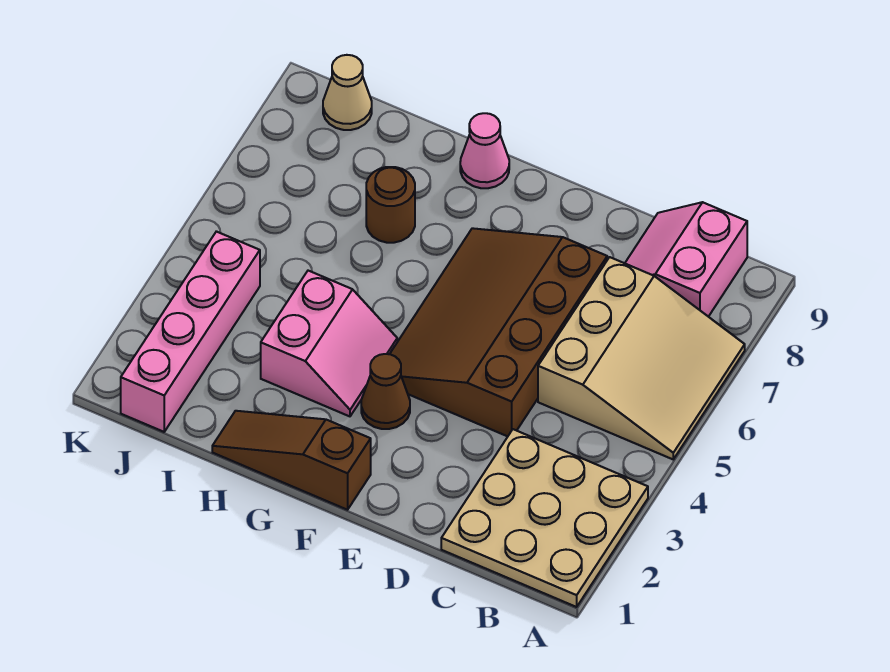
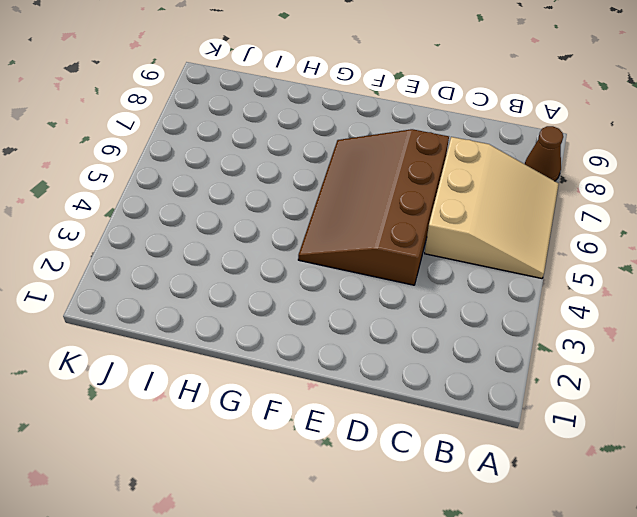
brown cone A8 level 1 -> brown cone F3 level 1
none -> tan plate A1:C3 level 1
none -> pink slope B8:C9 level 1 top B

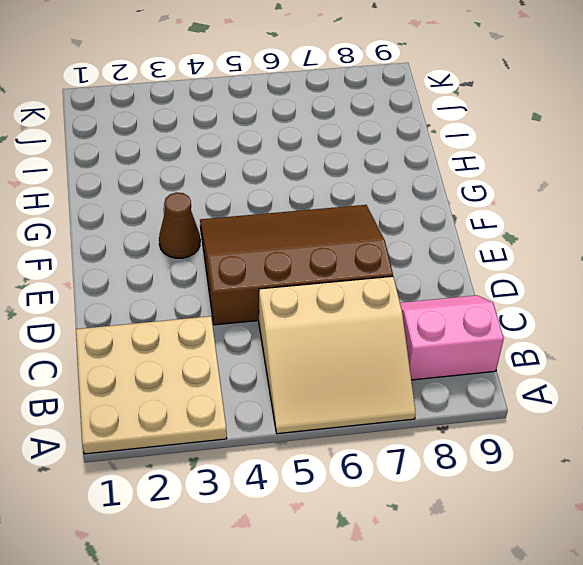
none -> brown slope F1:H1 level 1 top F
none -> pink slope G3:H4 level 1 top H

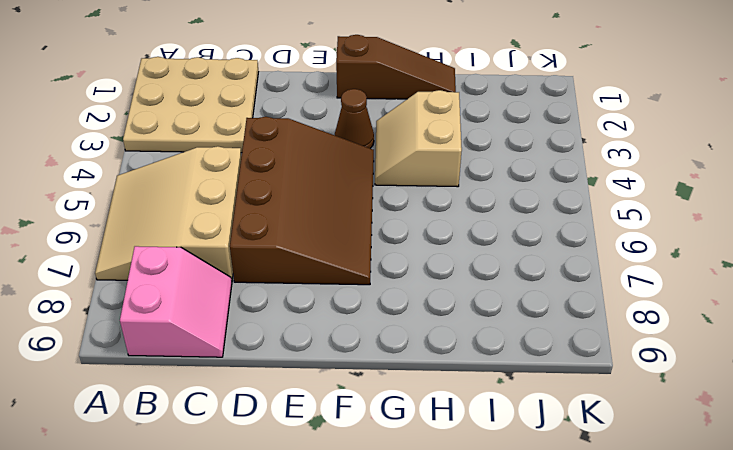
tan slope G3:H4 level 1 top H -> pink slope G3:H4 level 1 top H
none -> pink cone G9 level 1
none -> brown round brick H7 level 1

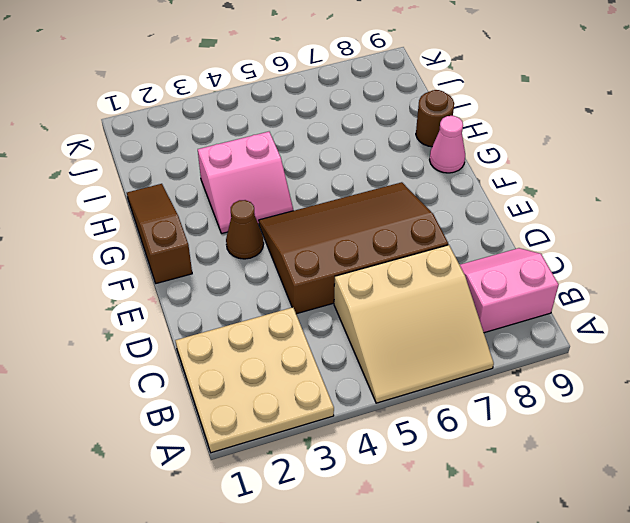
brown round brick H9 level 1 -> brown round brick H7 level 1
none -> pink brick J1:J4 level 1
none -> tan cone J9 level 1

